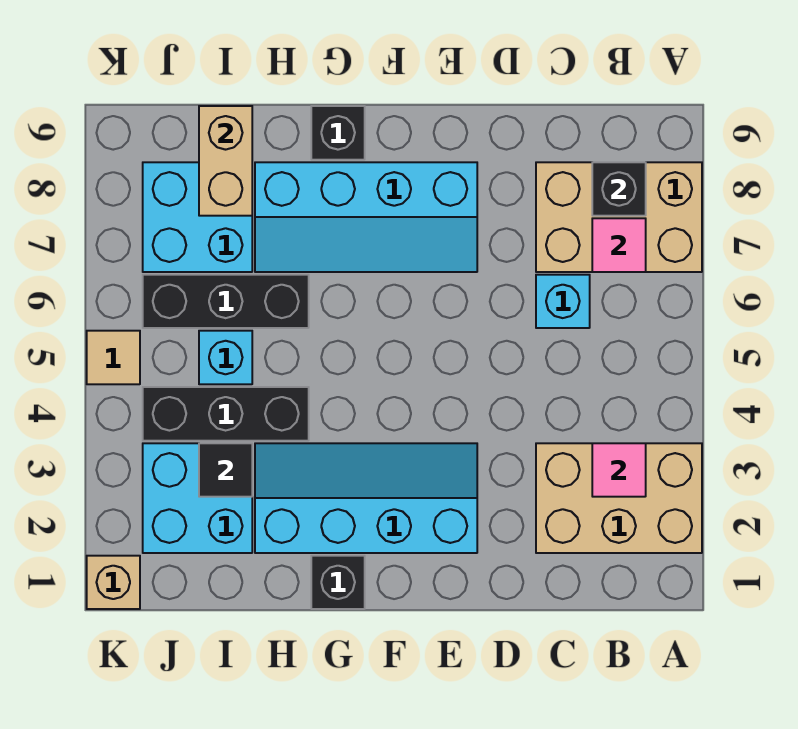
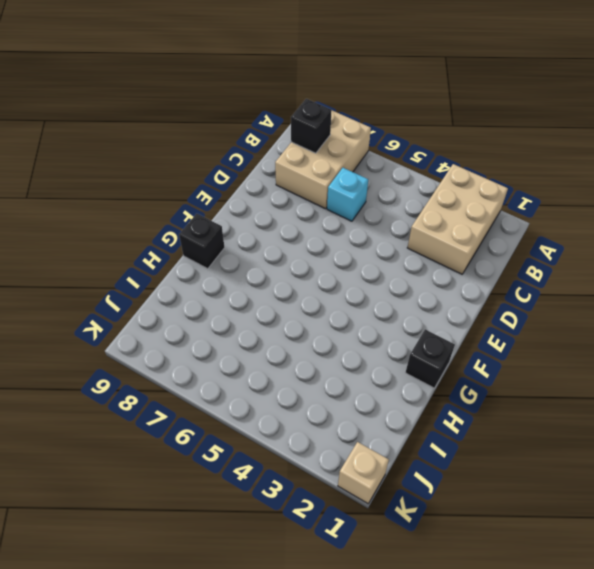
none -> cyan slope E2:H3 level 1 top 2
none -> cyan slope E7:H8 level 1 top 8
none -> black brick H4:J4 level 1

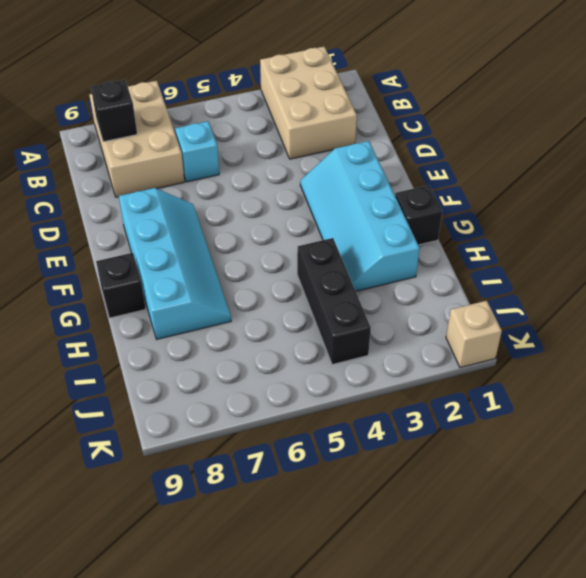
none -> black brick H6:J6 level 1
none -> cyan brick I2:J3 level 1
none -> cyan brick I5 level 1

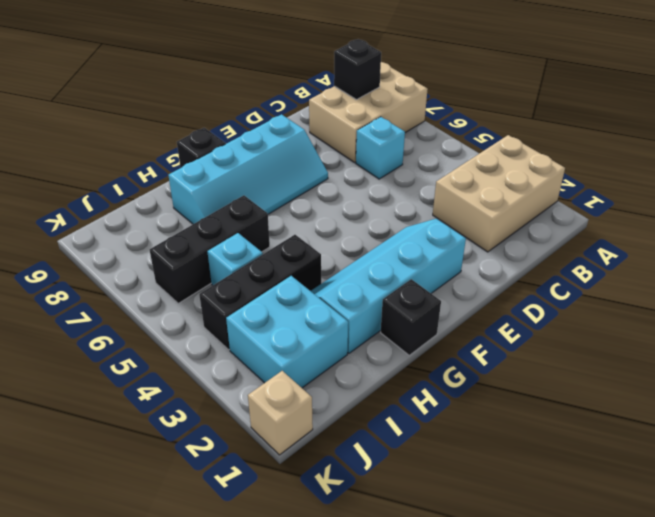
none -> cyan brick I7:J8 level 1
none -> tan tile K5 level 1
none -> pink tile B3 level 2

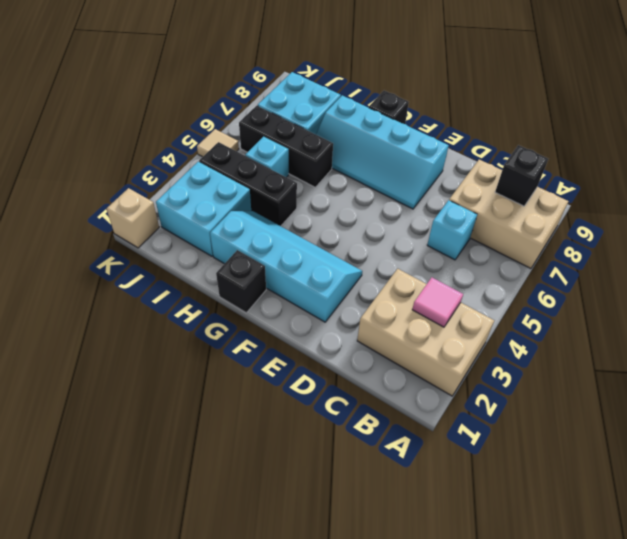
none -> pink tile B7 level 2
none -> black tile I3 level 2
none -> tan brick I8:I9 level 2

